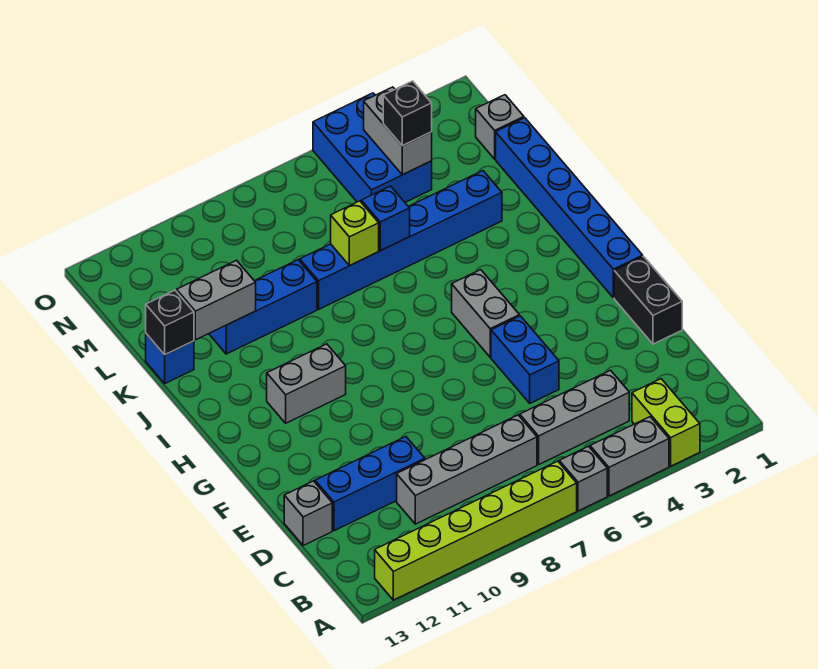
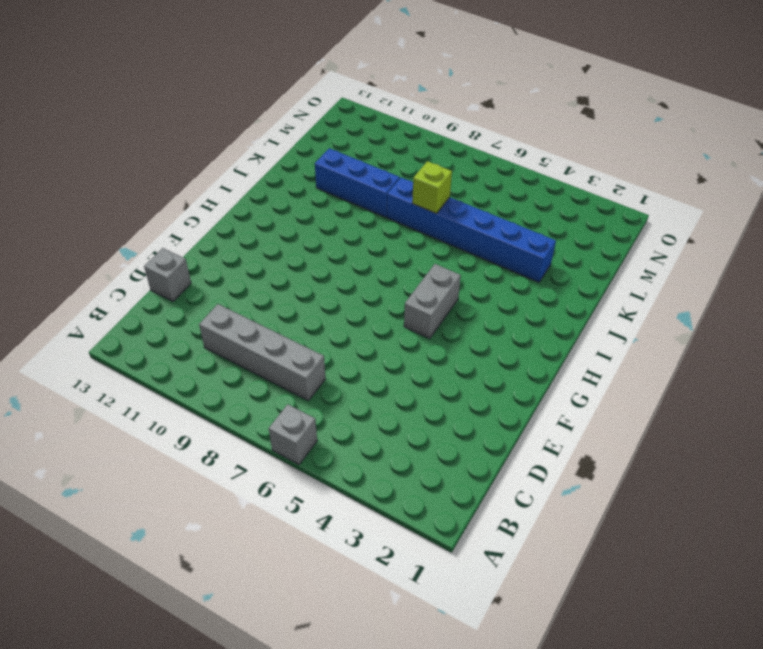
none -> lime brick A3:B3 level 1
none -> grey brick A4:A5 level 1
none -> lime brick A7:A12 level 1

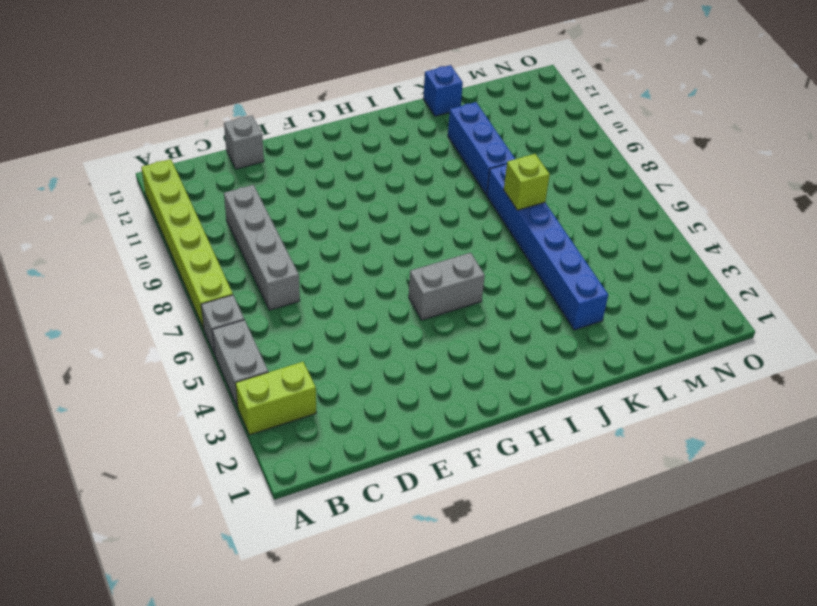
none -> grey brick C4:C6 level 1
none -> blue brick D10:D12 level 1
none -> black brick E1:F1 level 1

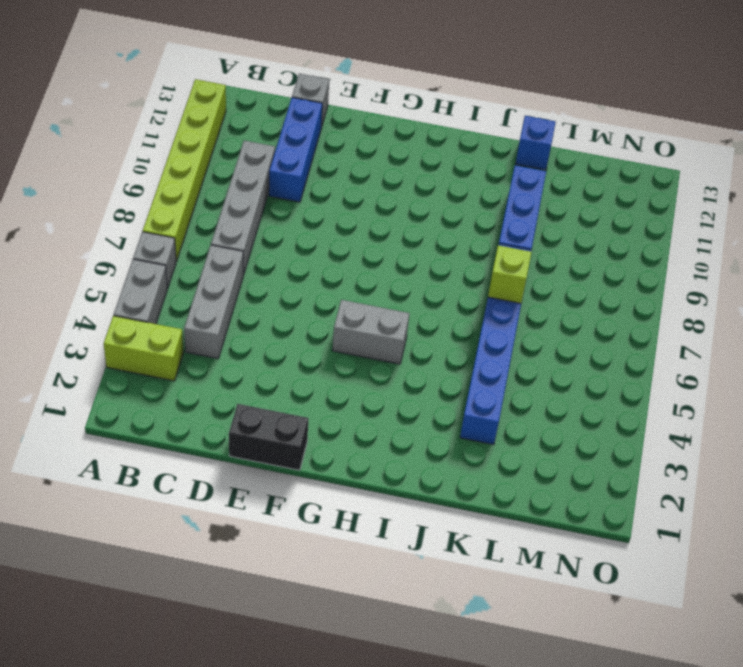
none -> blue brick E5:F5 level 1
none -> blue brick G1:L1 level 1
none -> grey brick H10:H11 level 1

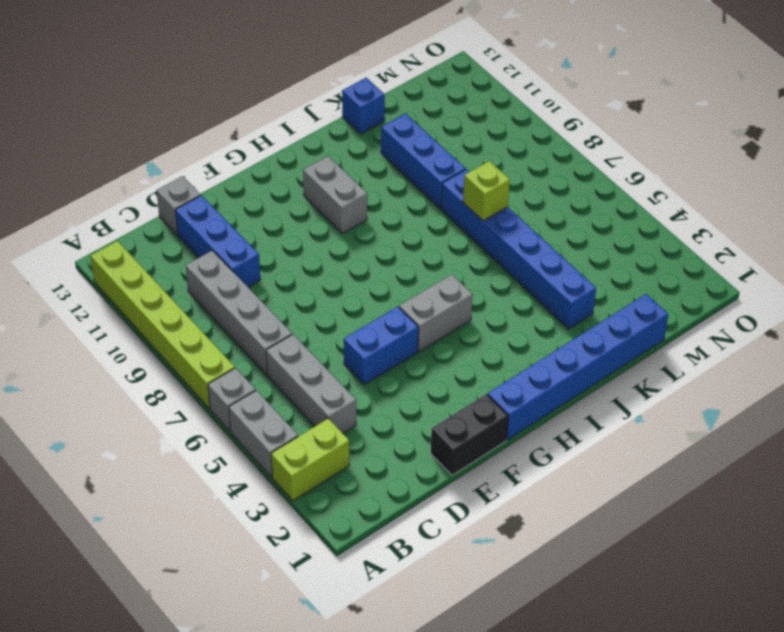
none -> grey brick M1 level 1
none -> blue brick M4:O5 level 1
none -> blue brick K6 level 2

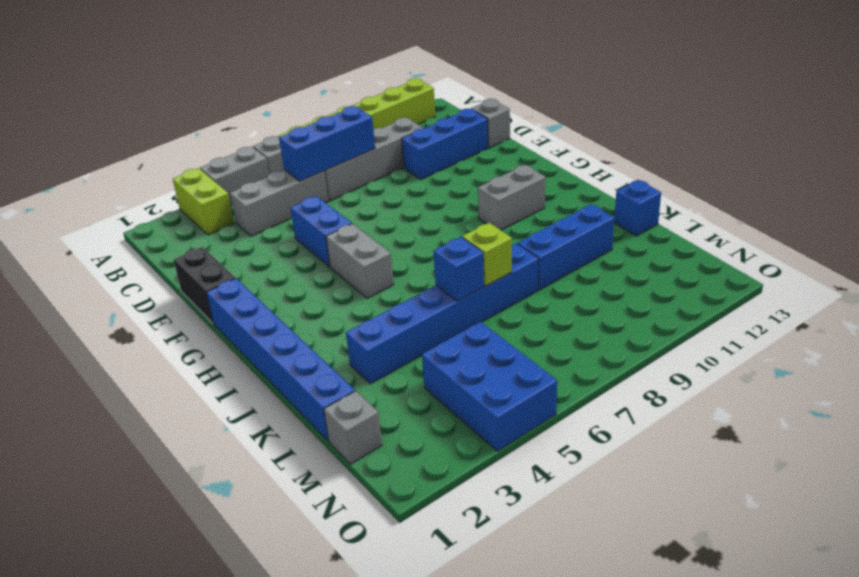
blue brick C6:C8 level 2 -> none
none -> grey brick K11:K12 level 2
none -> black brick K13 level 2
none -> grey brick M4:N4 level 2

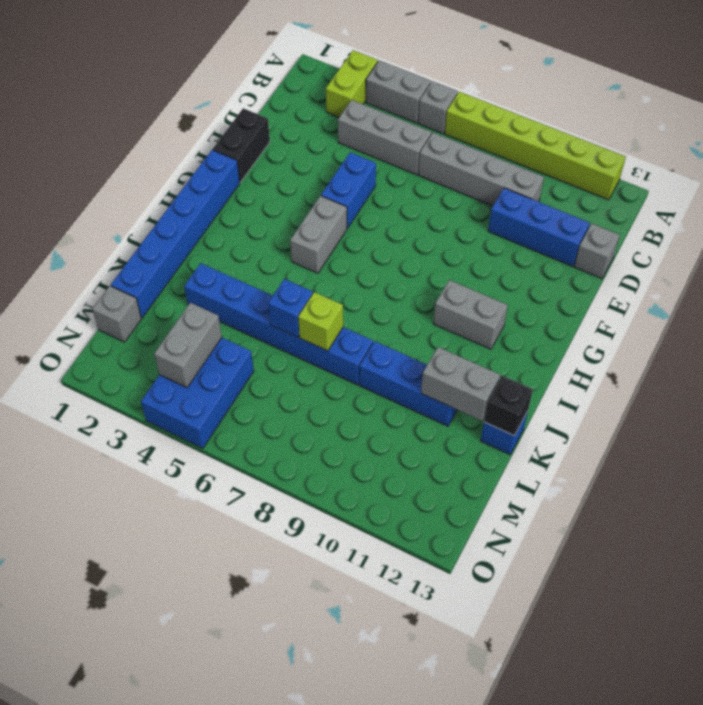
none -> black brick M4 level 3

